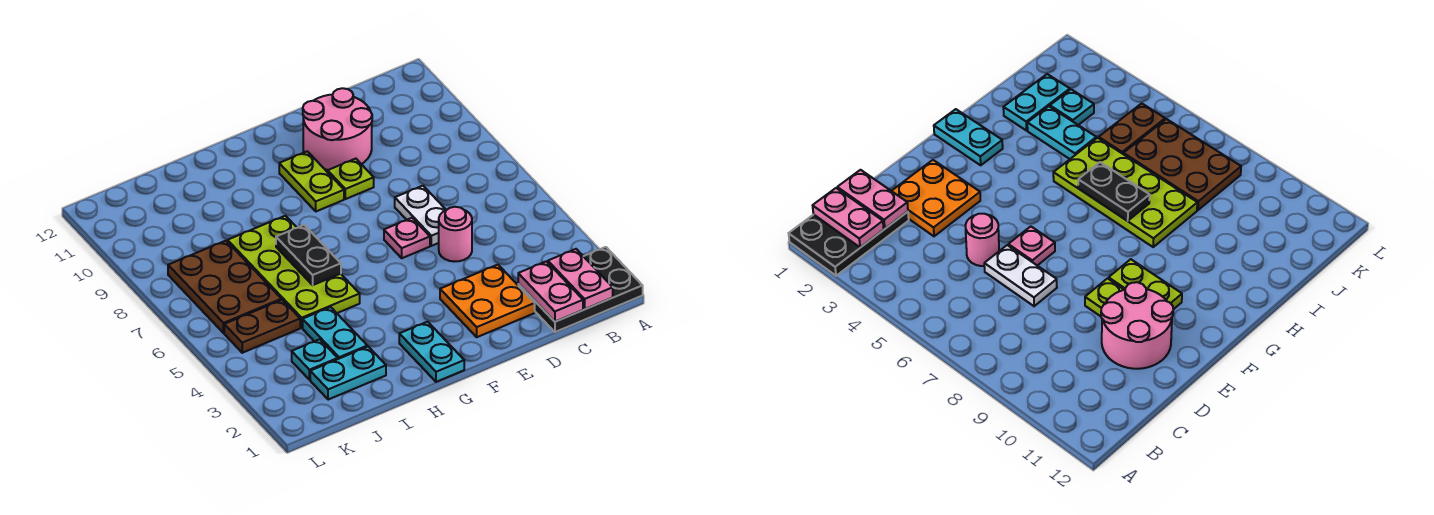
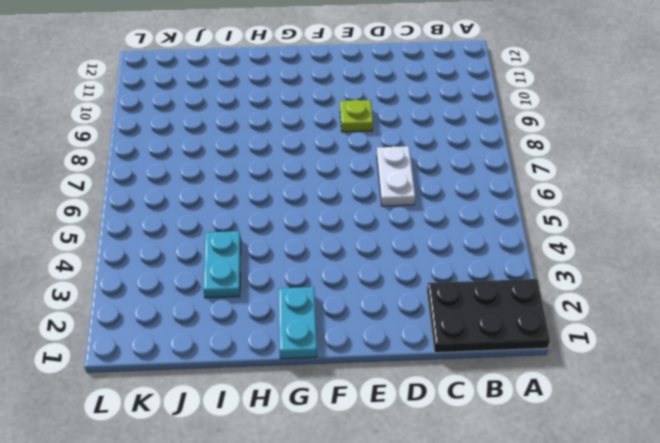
none -> orange plate D2:E3 level 1
none -> pink round brick D5 level 1
none -> pink round brick D10:E11 level 1

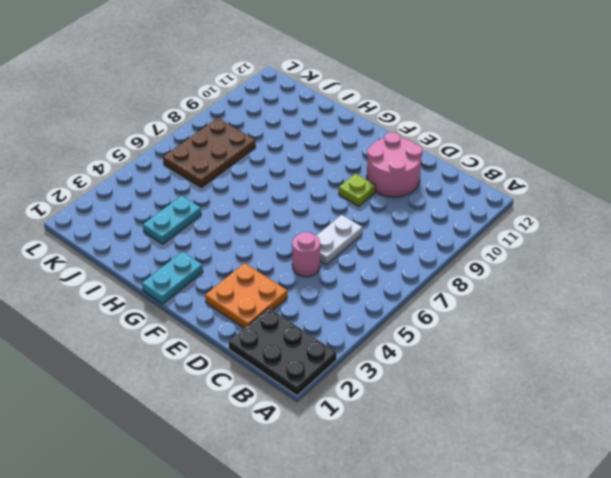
none -> pink plate E6 level 1
none -> lime plate F9:F10 level 1
none -> lime plate H5:I8 level 1

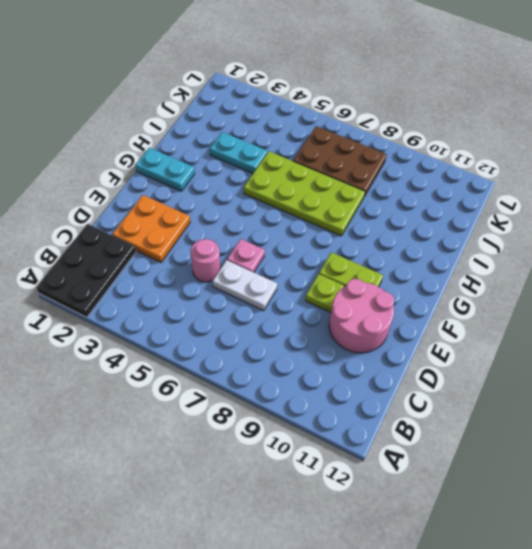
none -> cyan plate I2:J2 level 1
none -> cyan plate J3 level 1
none -> brown plate J5:K5 level 1

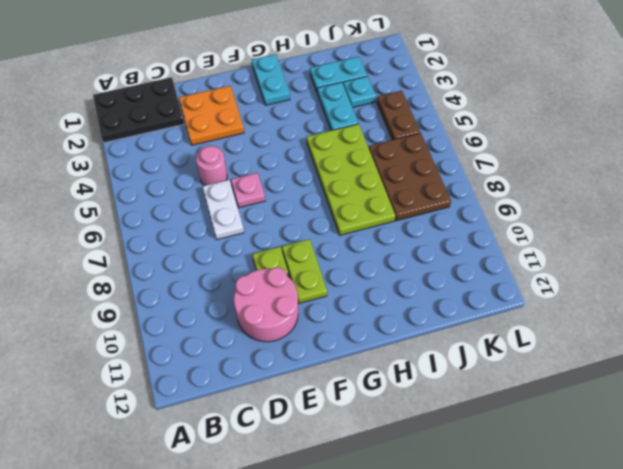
brown plate K4:K5 level 1 -> brown plate J5:K5 level 1
none -> pink plate B1:B2 level 2
none -> pink plate C1:C2 level 2
none -> black plate H6:H7 level 2

